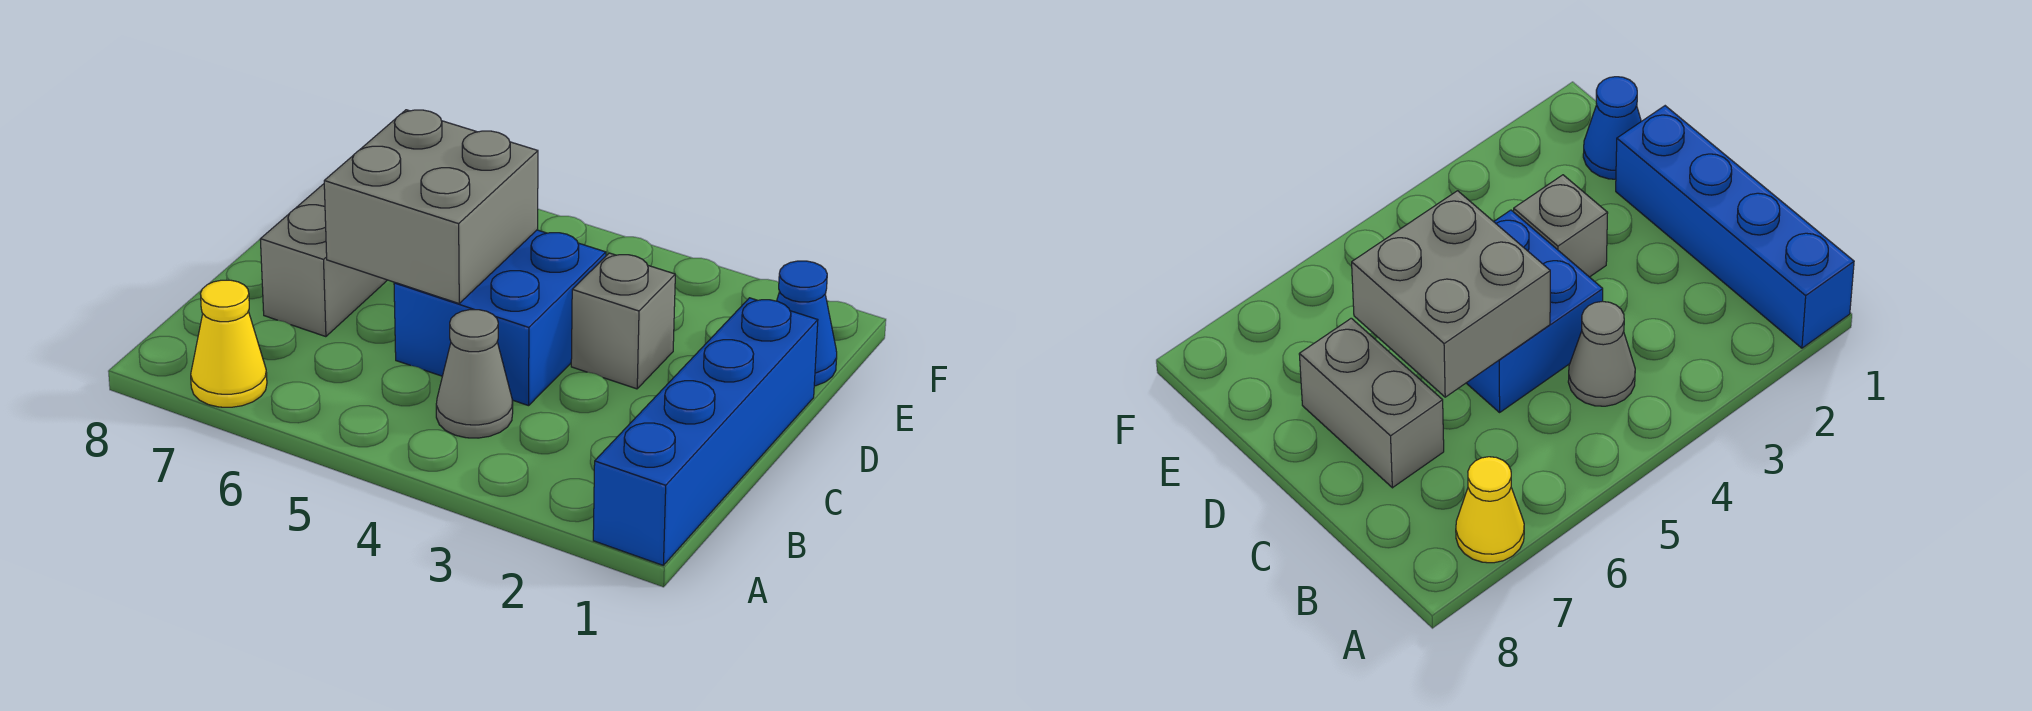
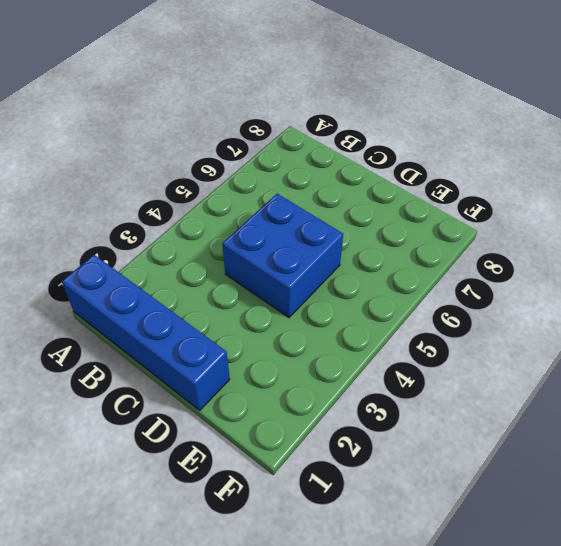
none -> yellow cone A7 level 1
none -> grey cone B4 level 1

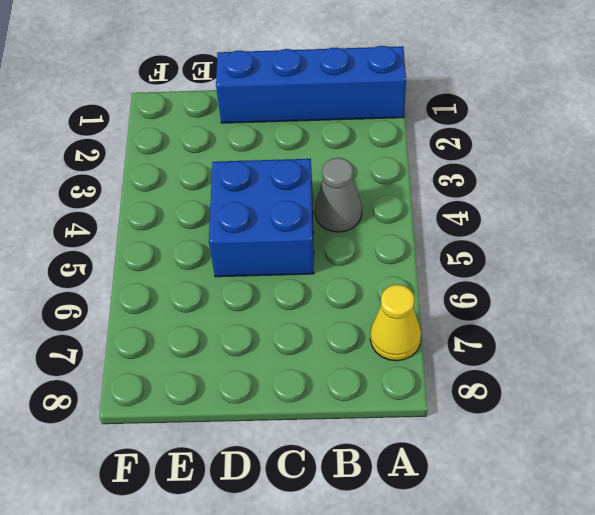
none -> grey brick C7:D7 level 1
none -> grey brick D3 level 1

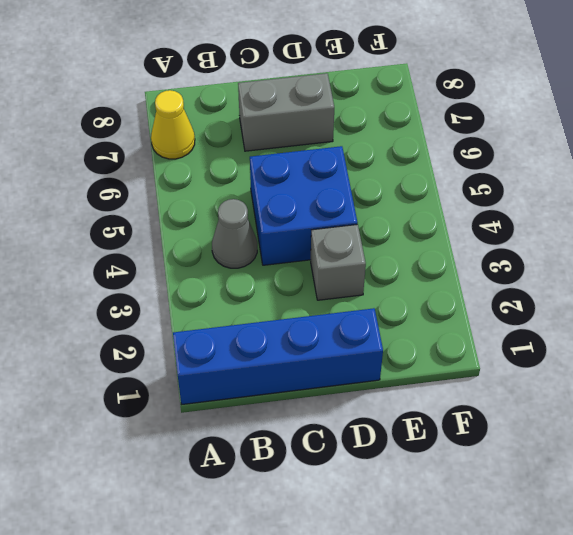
none -> blue cone E1 level 1
none -> grey brick C5:D6 level 2

